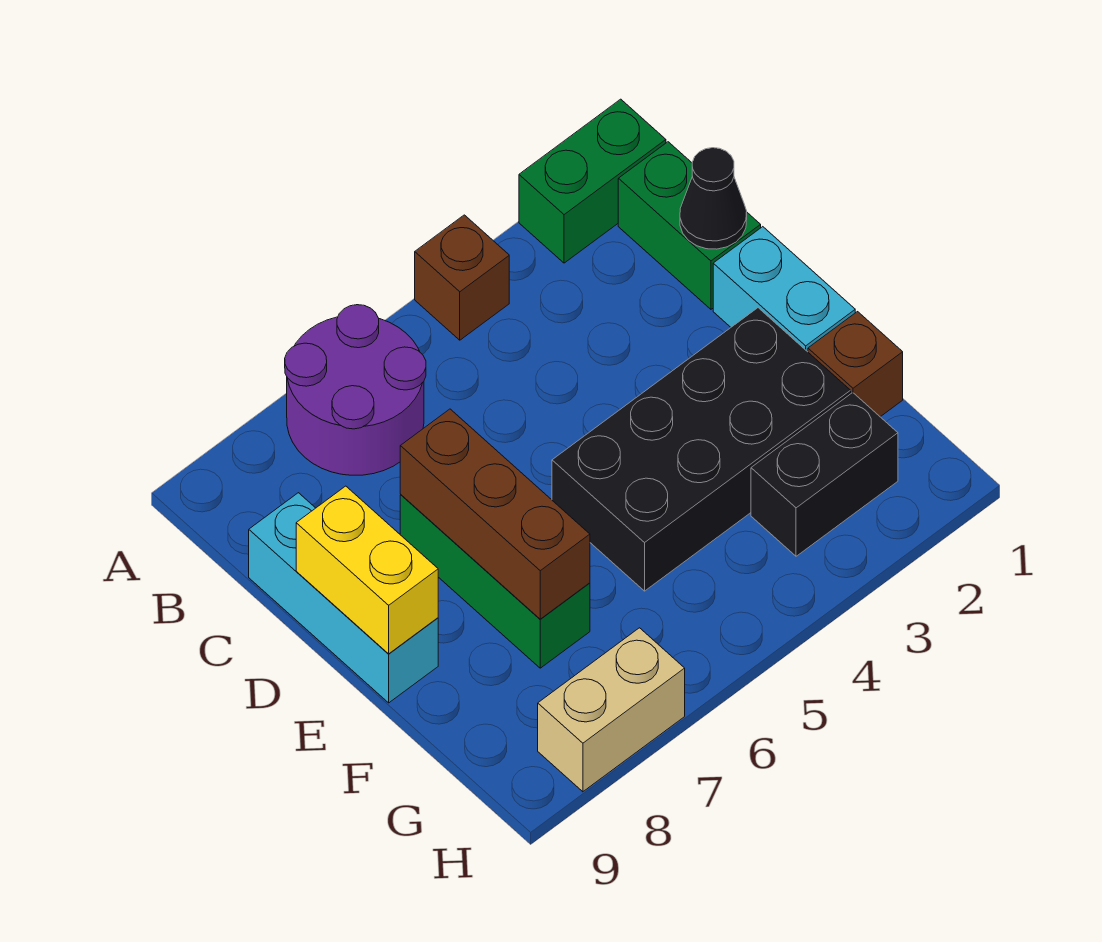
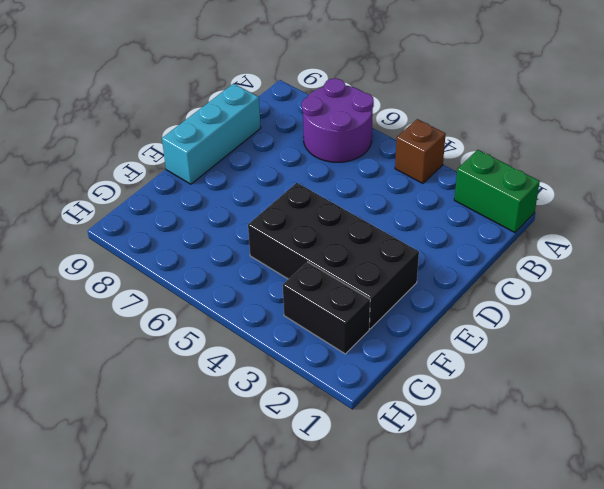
none -> green brick B1:C1 level 1
none -> cyan brick D1:E1 level 1
none -> green brick D7:F7 level 1

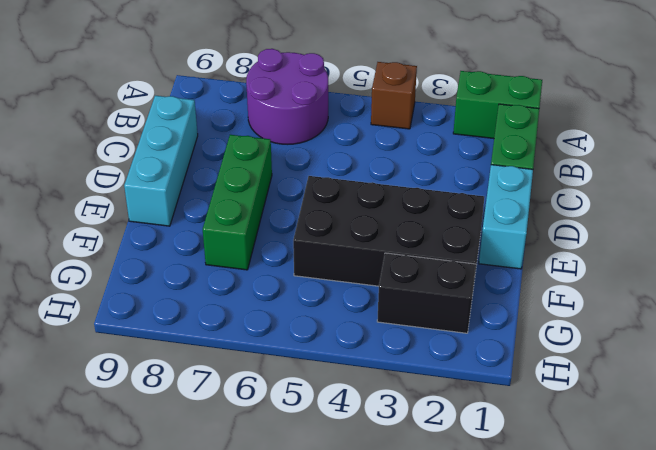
none -> brown brick F1 level 1
none -> tan brick H7:H8 level 1
none -> black cone C1 level 2

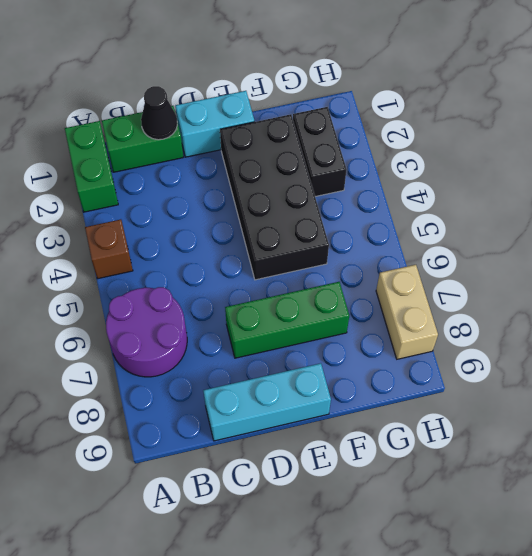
none -> brown brick F1 level 1
none -> brown brick D7:F7 level 2
none -> yellow brick D9:E9 level 2

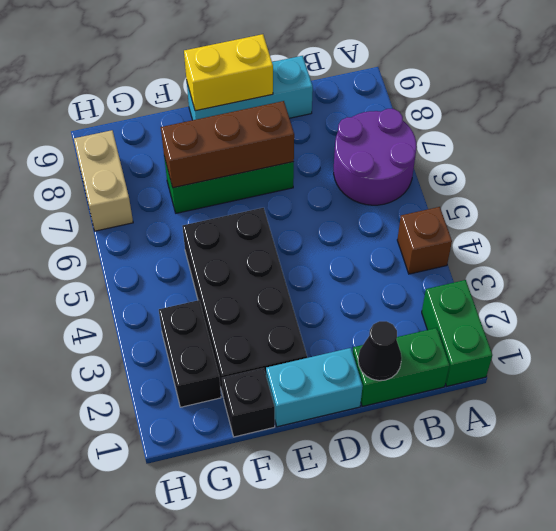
black brick F1 level 1 -> brown brick F1 level 1

